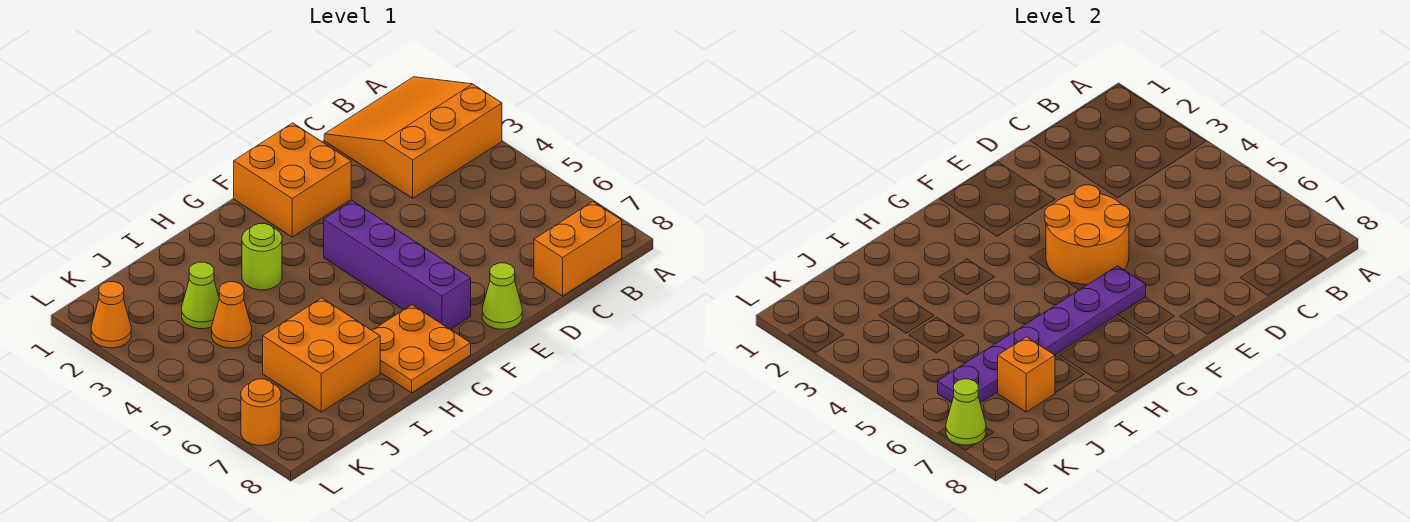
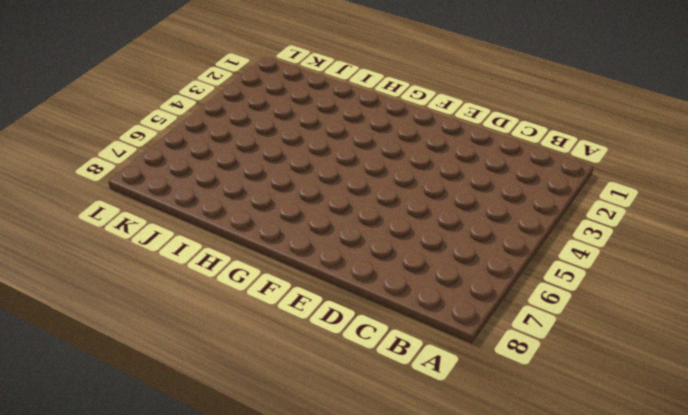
none -> orange slope A1:C3 level 1 top 3
none -> orange brick B8:C8 level 1
none -> orange brick E1:F2 level 1

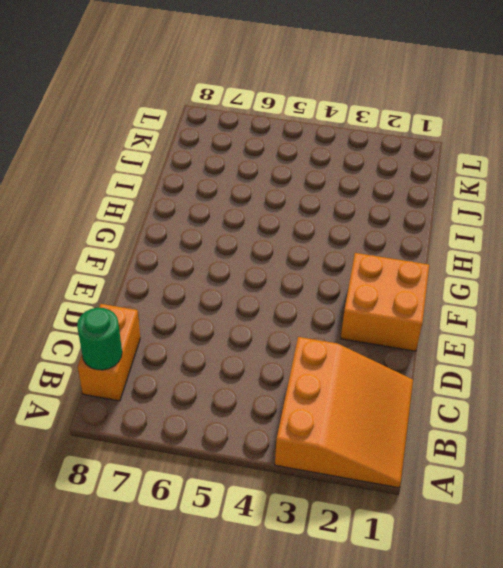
green round brick B8 level 2 -> none
none -> lime cone E8 level 1
none -> purple brick F4:F7 level 1
none -> orange plate G7:H8 level 1

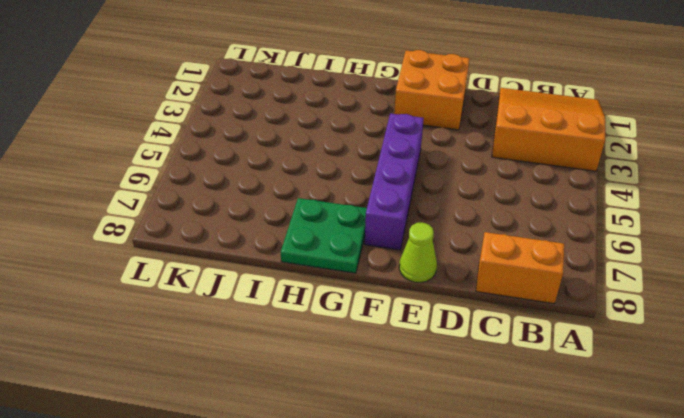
green plate G7:H8 level 1 -> orange plate G7:H8 level 1
none -> lime round brick H3 level 1
none -> orange brick I6:J7 level 1
none -> lime cone J3 level 1

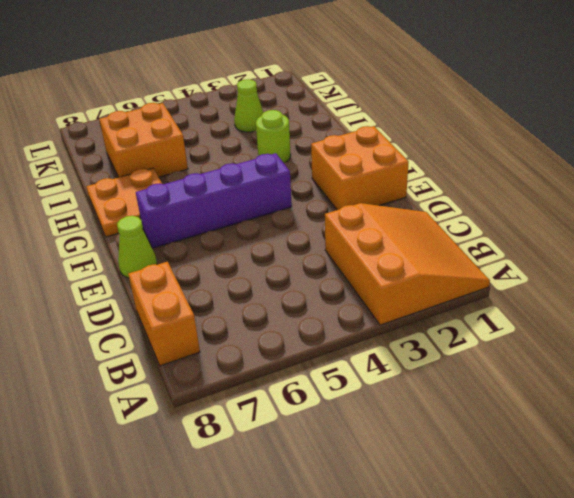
none -> orange cone J4 level 1
none -> orange cone L2 level 1
none -> orange round brick L7 level 1

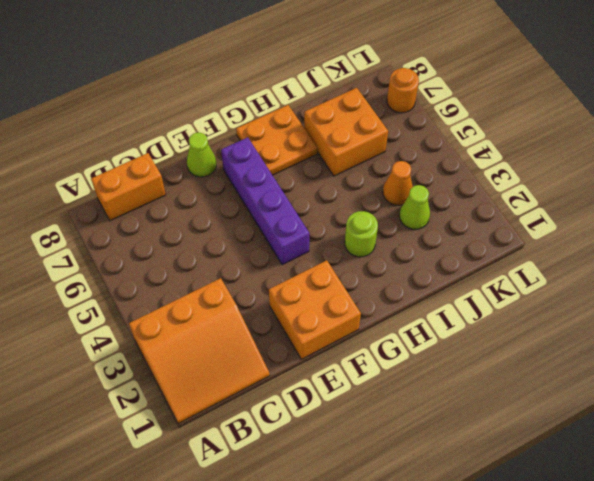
none -> orange cone L2 level 1
none -> orange round brick E4:F5 level 2
none -> purple plate F6:K6 level 2

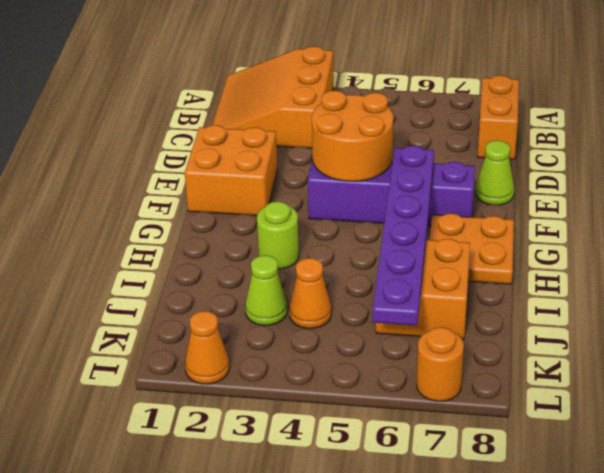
none -> orange brick J7 level 2
none -> lime cone L7 level 2

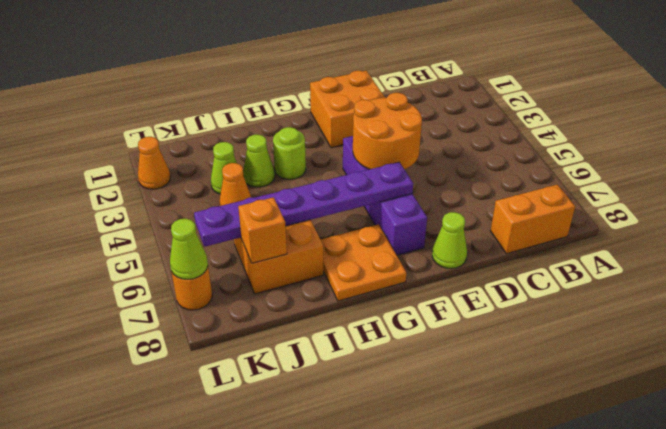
lime cone I3 level 1 -> none
none -> orange slope A1:C3 level 1 top 3

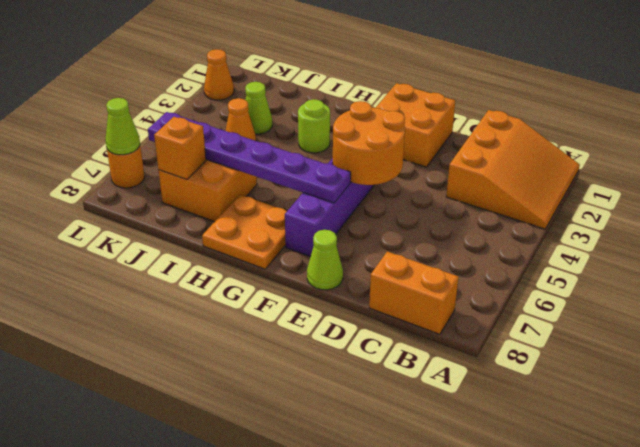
orange slope A1:C3 level 1 top C -> orange slope A1:C3 level 1 top 3

